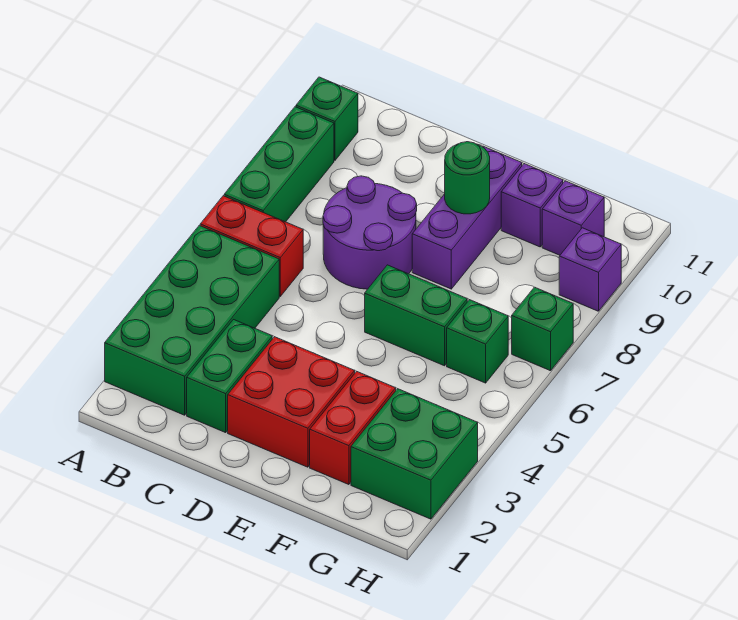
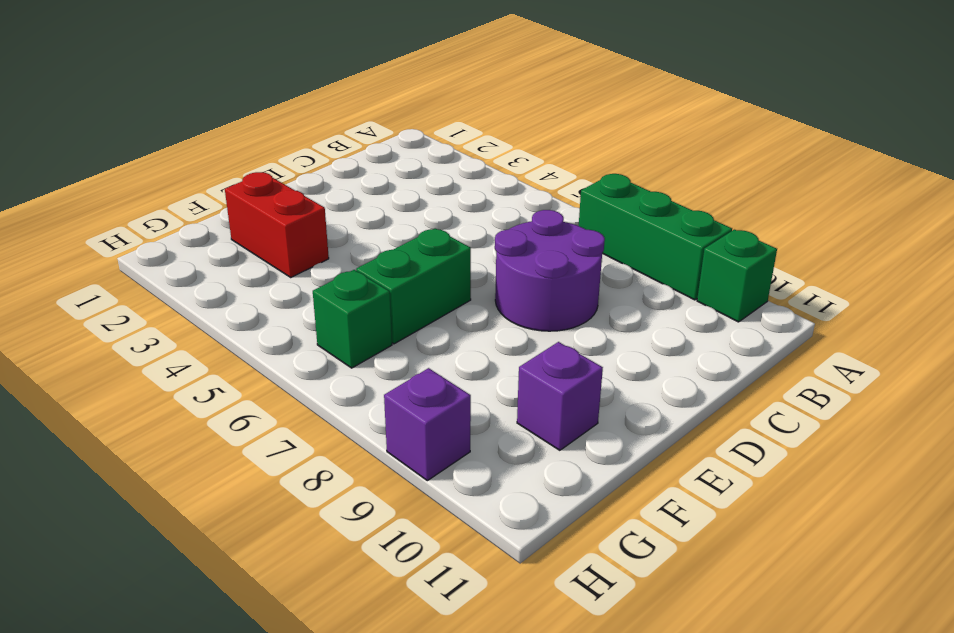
none -> green brick A2:B5 level 1
none -> red brick A6:B6 level 1
none -> green brick C2:C3 level 1

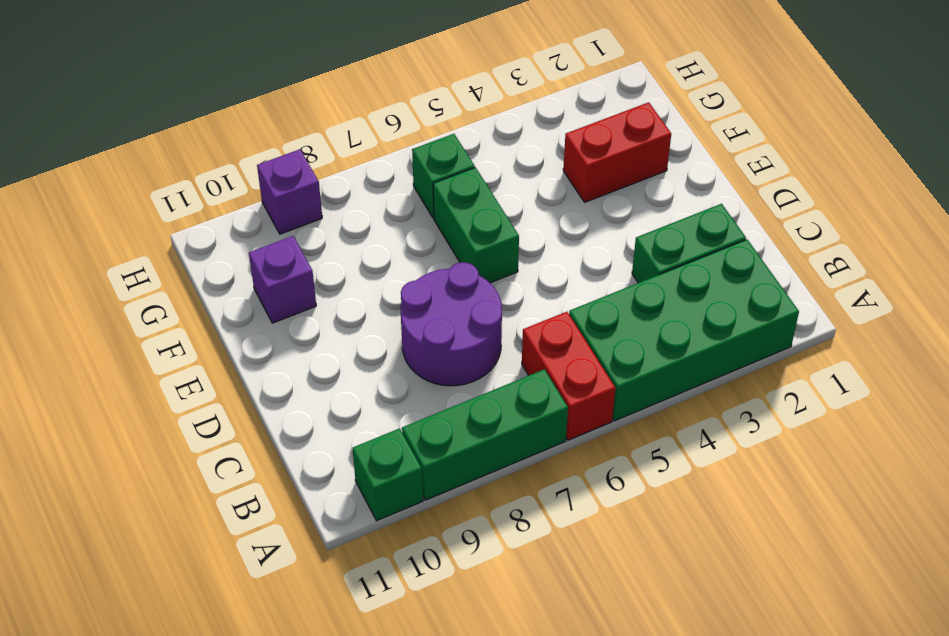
none -> red brick D2:E3 level 1
none -> purple brick E8:E10 level 1
none -> green brick G2:H3 level 1

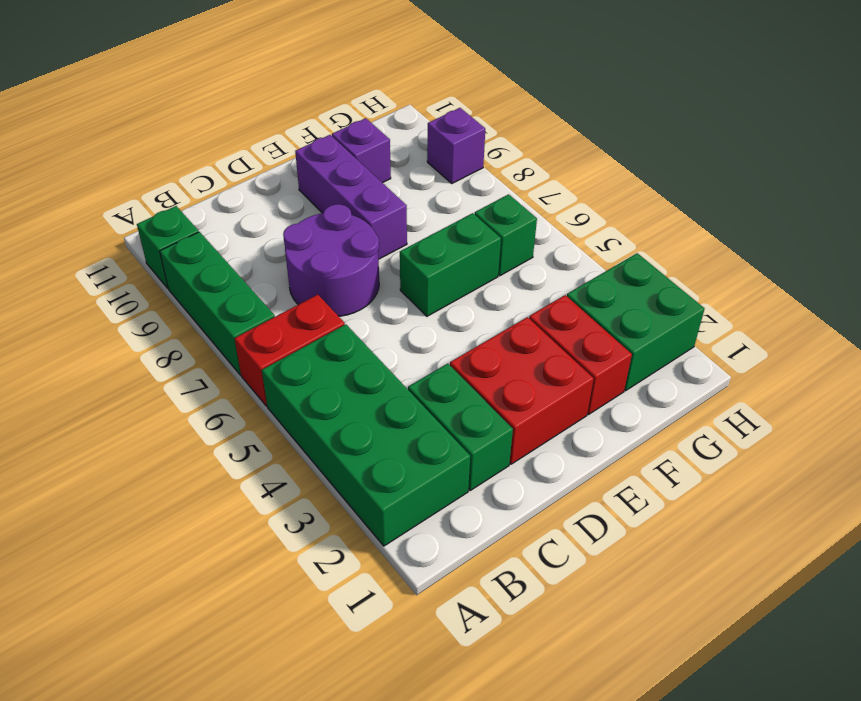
none -> purple brick G10 level 1
none -> green brick H7 level 1
none -> green round brick E9 level 2

